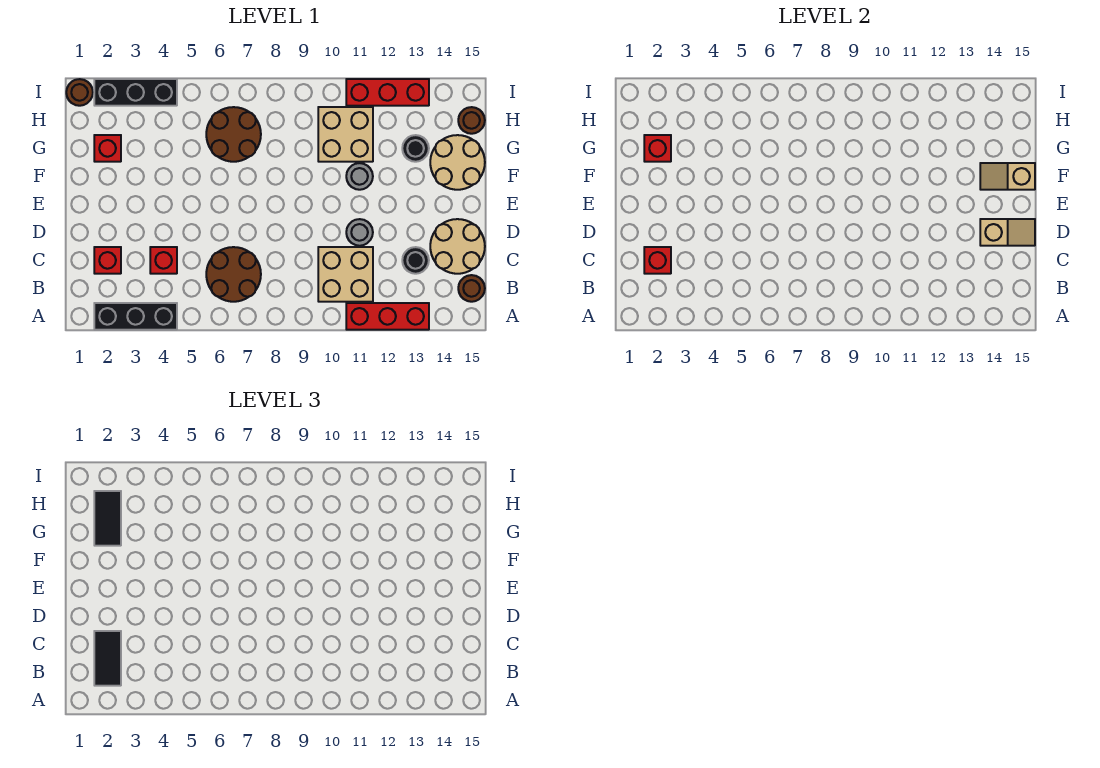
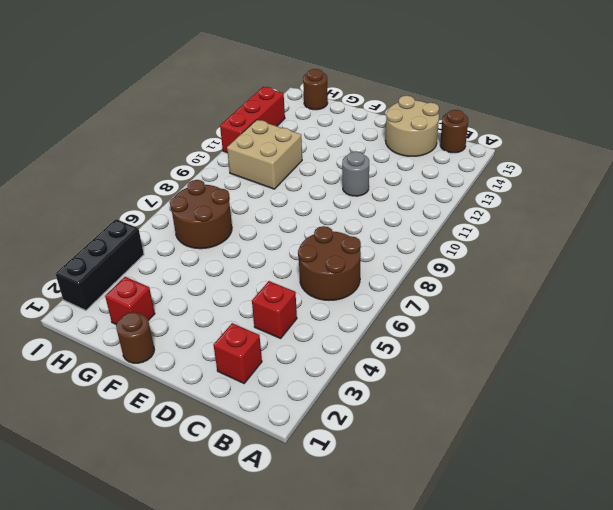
brown round brick F1 level 1 -> brown round brick I1 level 1
none -> black brick A2:A4 level 1
none -> red brick A11:A13 level 1
none -> tan brick B10:C11 level 1

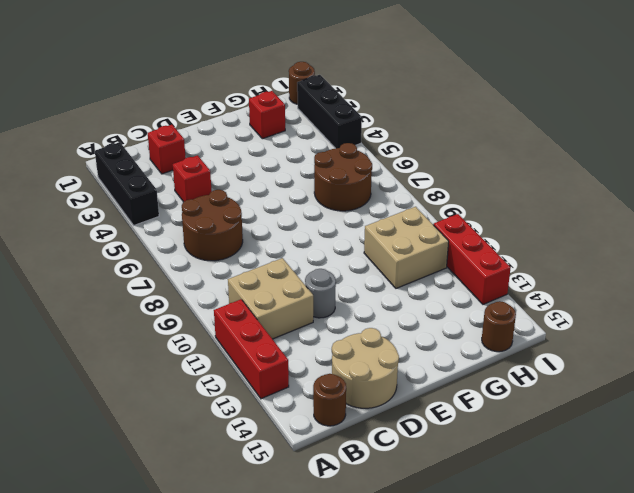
none -> black round brick C13 level 1
none -> grey round brick F11 level 1
none -> tan round brick F14:G15 level 1

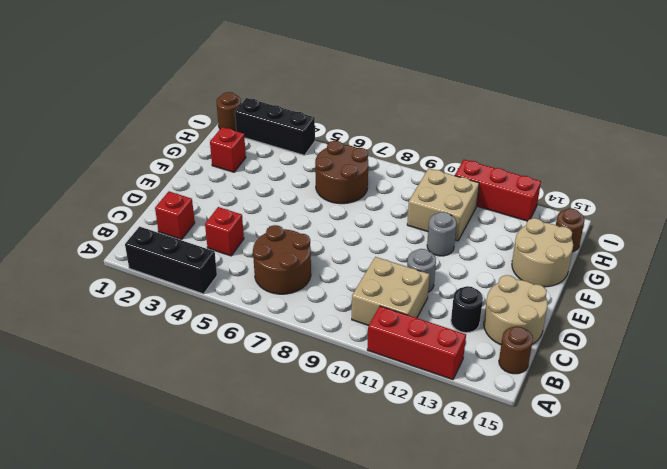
none -> black round brick G13 level 1
none -> red brick C2 level 2
none -> tan slope D14:D15 level 2 top 14

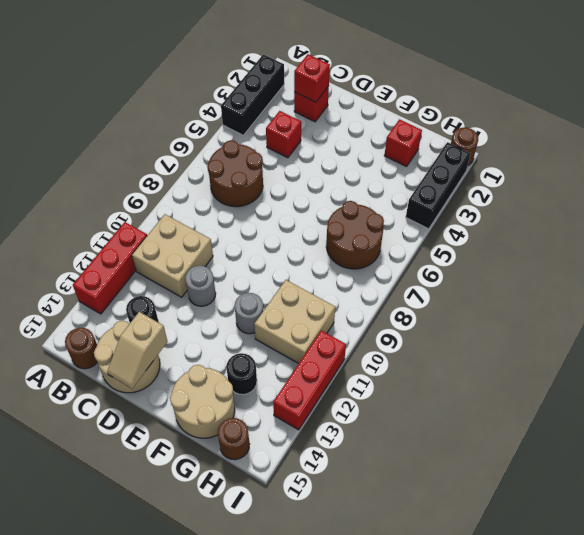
none -> tan slope F14:F15 level 2 top 15
none -> red brick G2 level 2
none -> black tile B2:C2 level 3

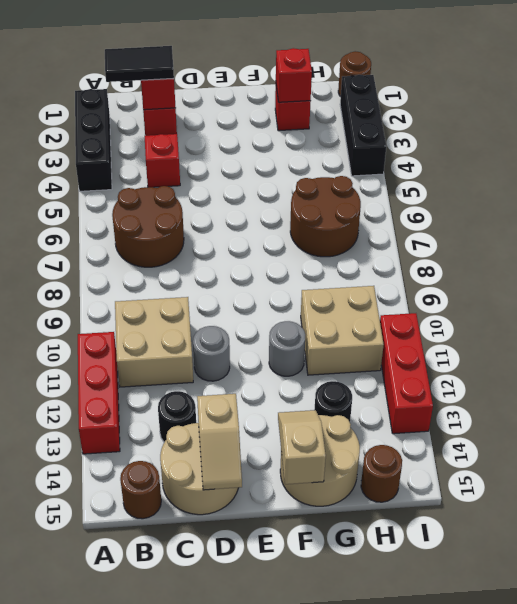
none -> black tile G2:H2 level 3

